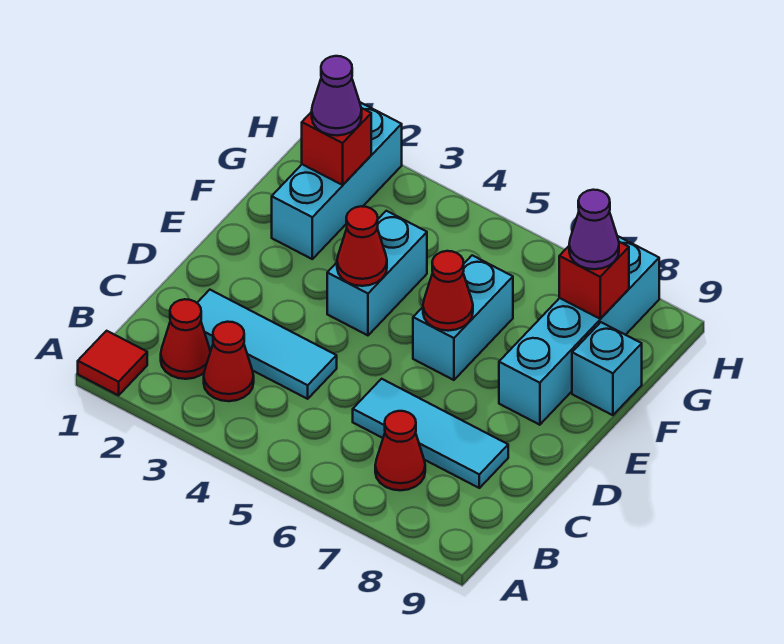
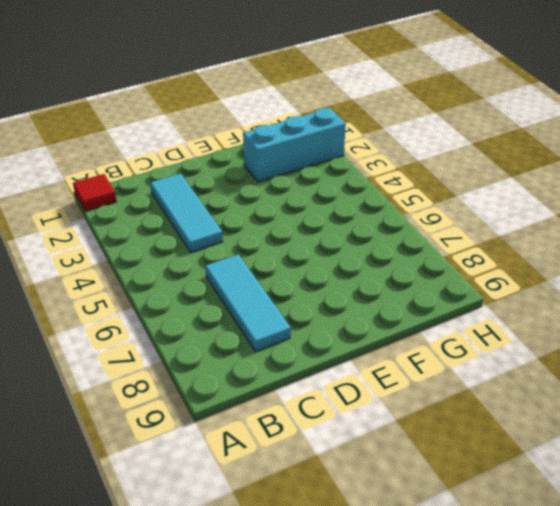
none -> red cone B2 level 1
none -> red cone B3 level 1
none -> red cone B7 level 1

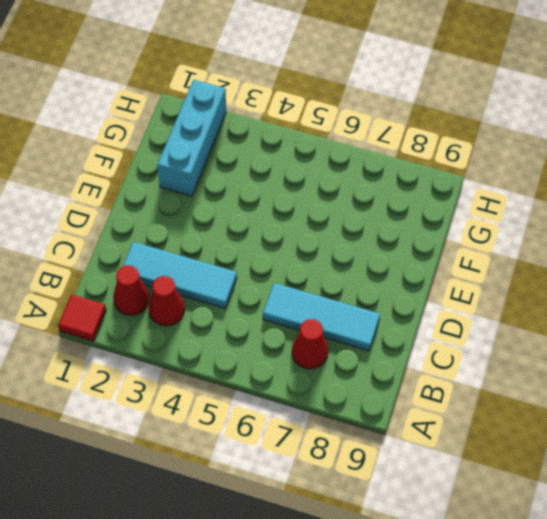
none -> cyan brick E4:F4 level 1
none -> cyan brick E6:F6 level 1
none -> cyan brick E8:H8 level 1

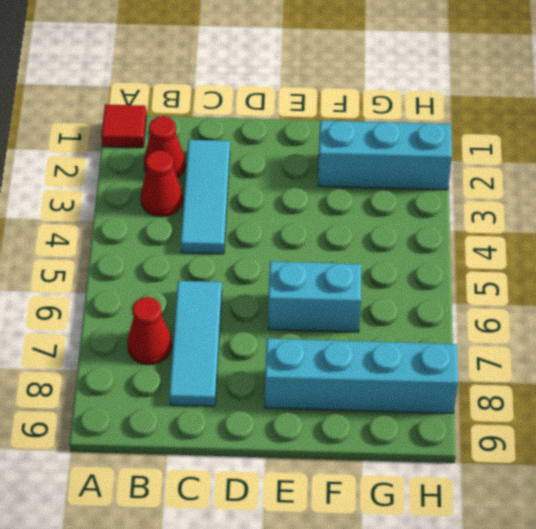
none -> cyan brick E4:F4 level 1
none -> cyan brick F9 level 1
none -> red cone E4 level 2

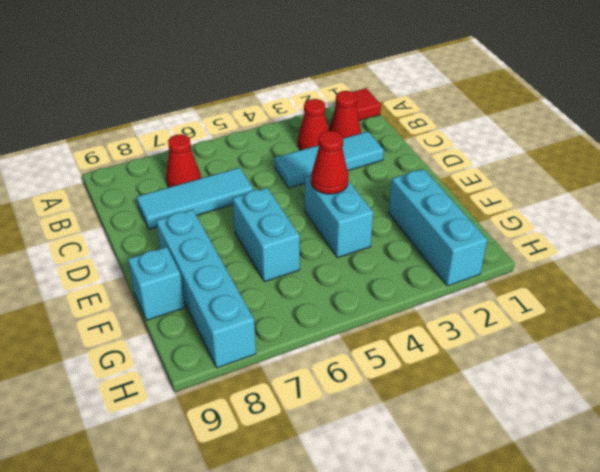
none -> red cone E6 level 2
none -> red brick G2 level 2
none -> red brick G8 level 2

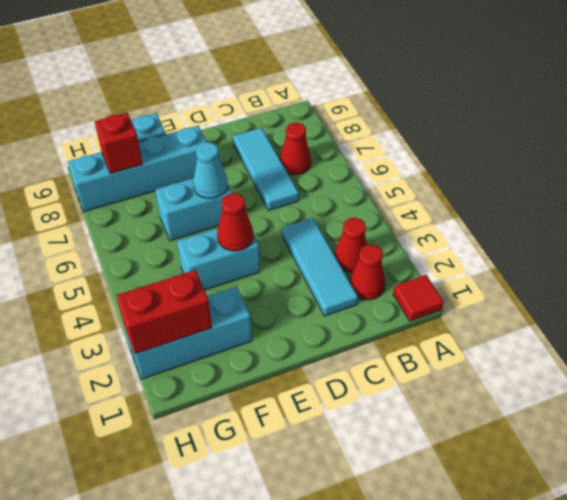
cyan cone E6 level 2 -> red cone E6 level 2
red brick G2:H2 level 2 -> red brick G2 level 2
none -> purple cone G2 level 3
none -> purple cone G8 level 3

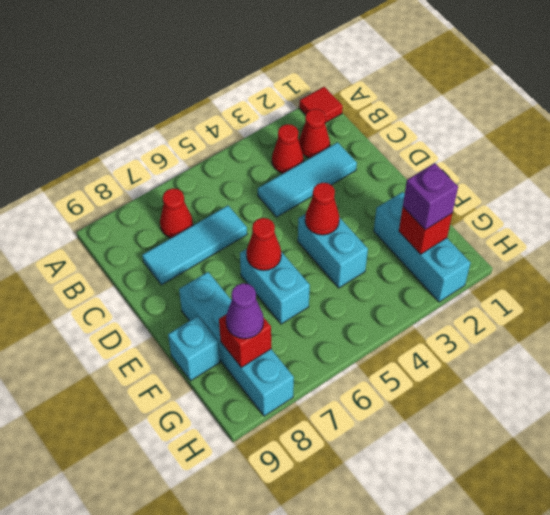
purple brick G2 level 3 -> purple cone G2 level 3

